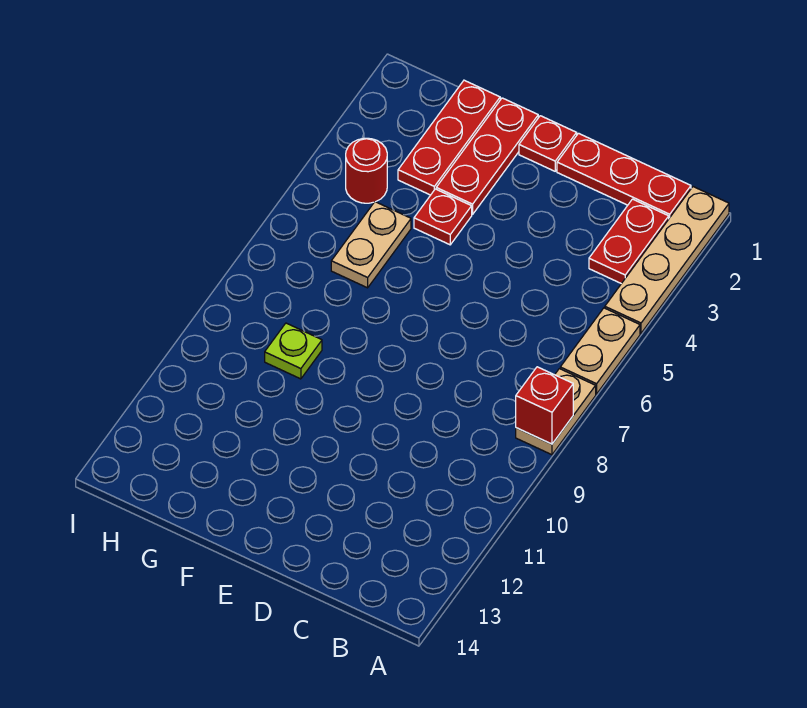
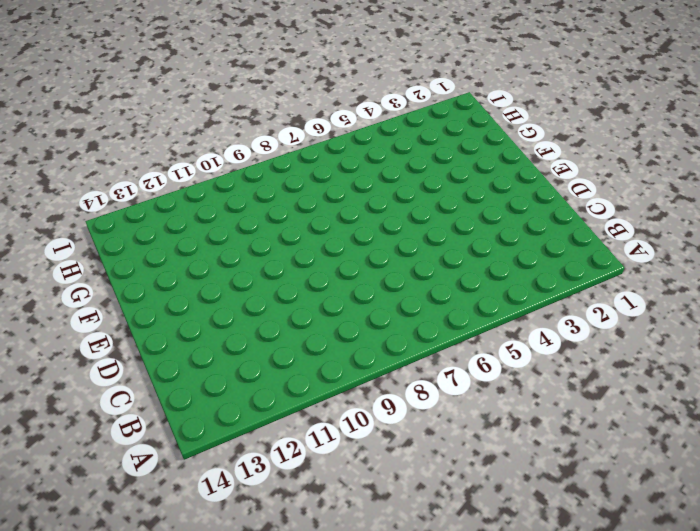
none -> tan plate A1:A4 level 1
none -> tan plate A5:A6 level 1
none -> tan plate A7:A8 level 1

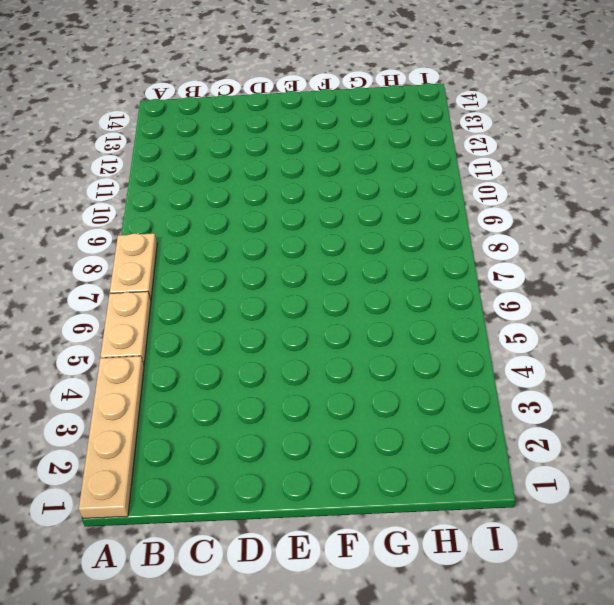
none -> red plate B1:D1 level 1
none -> red plate B2:B3 level 1
none -> red plate E1 level 1

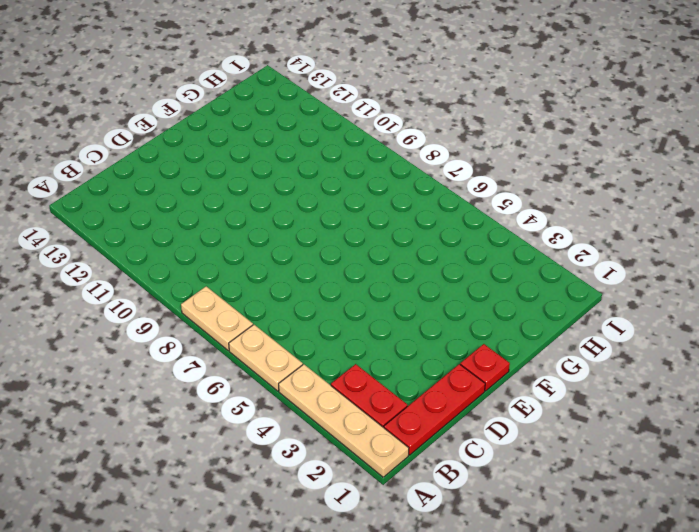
none -> red plate F1:F3 level 1
none -> red plate F4 level 1
none -> red plate G1:G3 level 1

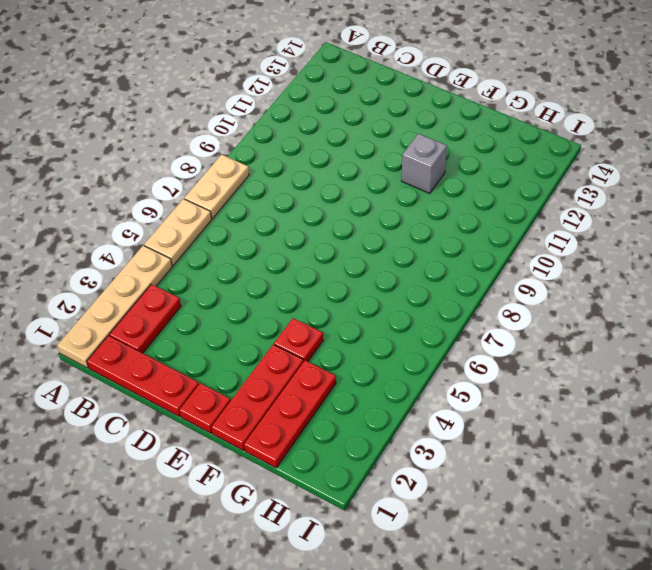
grey brick F11 level 1 -> none
none -> tan plate G5:G6 level 1
none -> lime plate G9 level 1
none -> red round brick H4 level 1

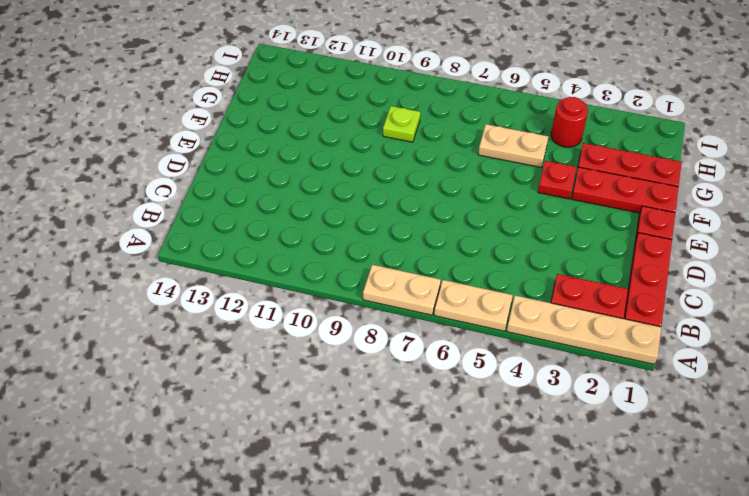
none -> red brick A8 level 2

